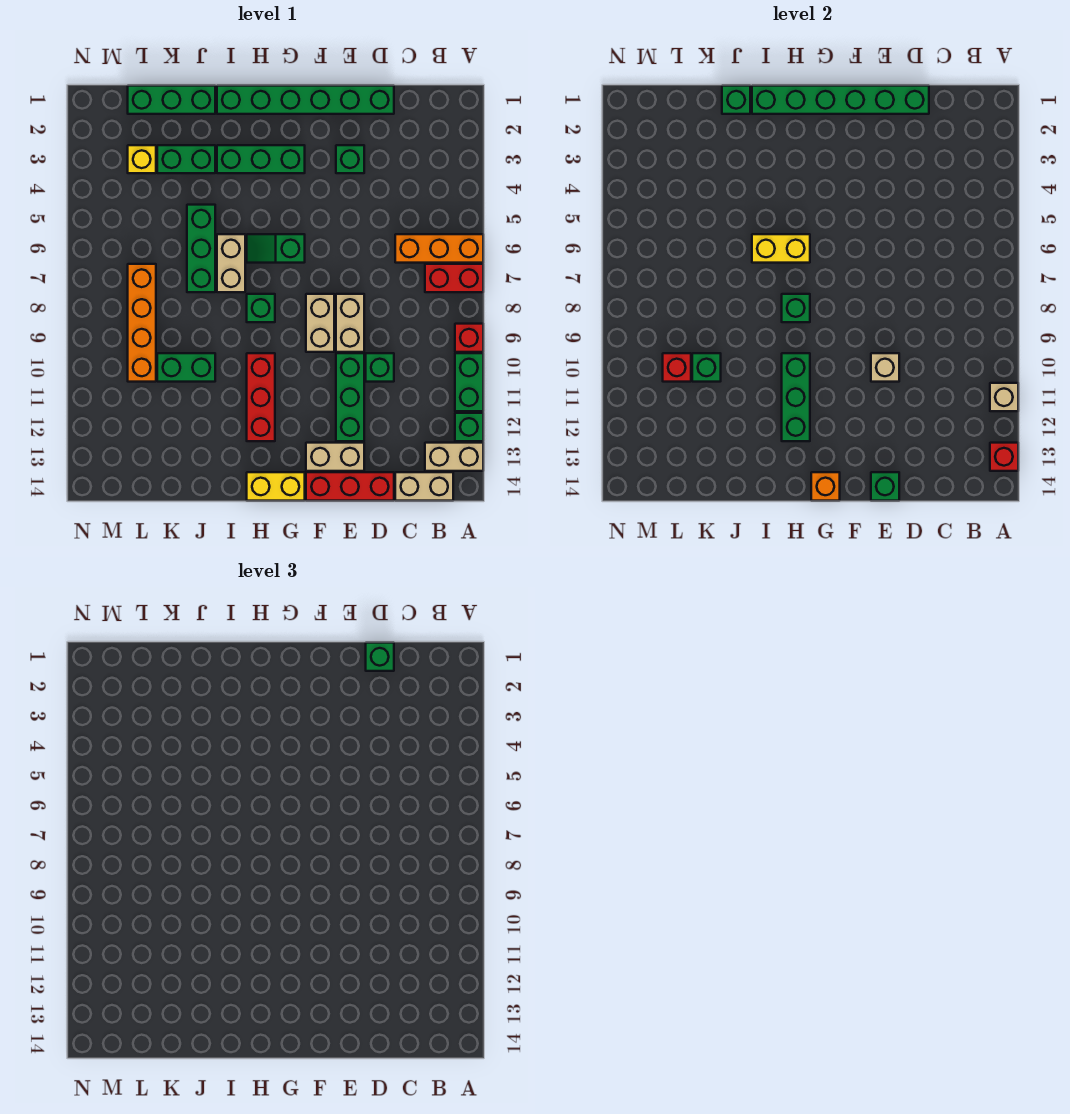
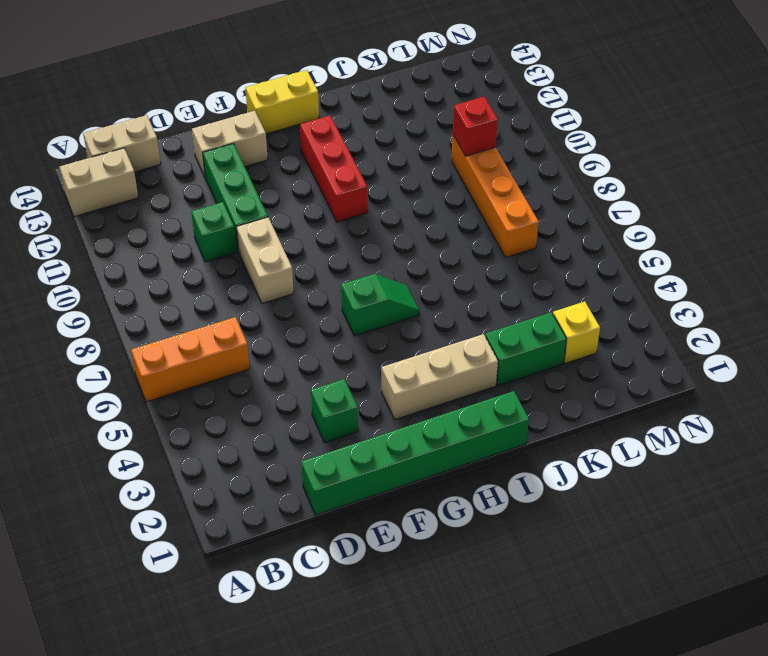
tan brick G3:I3 level 1 -> green brick G3:I3 level 1
none -> red brick A7:B7 level 1
none -> red brick A9 level 1
none -> green brick A10:A11 level 1
none -> green brick A12 level 1

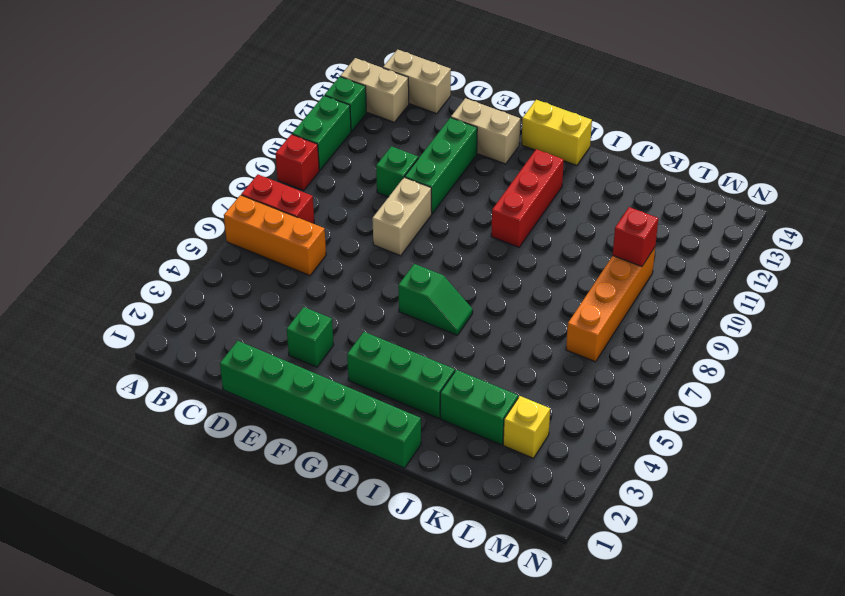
none -> red brick D14:F14 level 1
none -> tan brick F8:F9 level 1
none -> green brick H8 level 1
none -> tan brick I6:I7 level 1

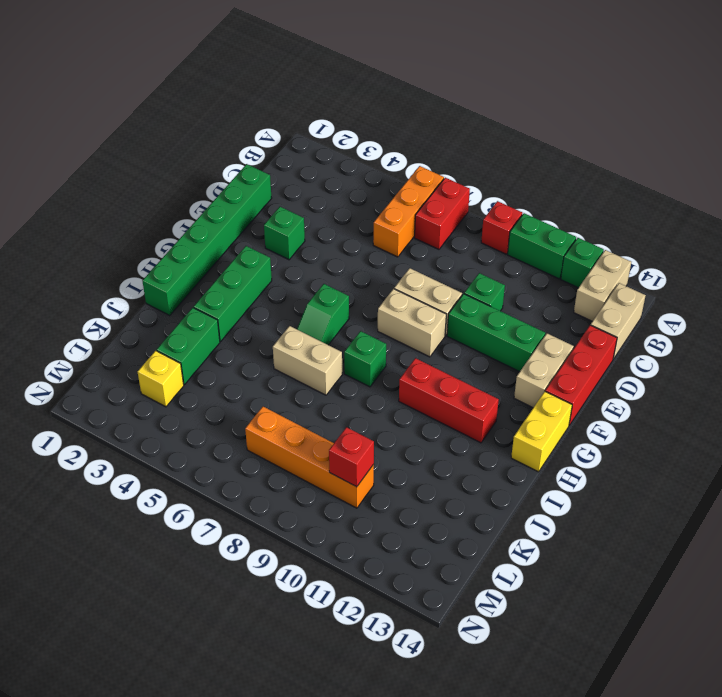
none -> green brick J1:L1 level 1
none -> green brick J5:J7 level 1
none -> green brick J10:K10 level 1
none -> tan brick A11 level 2

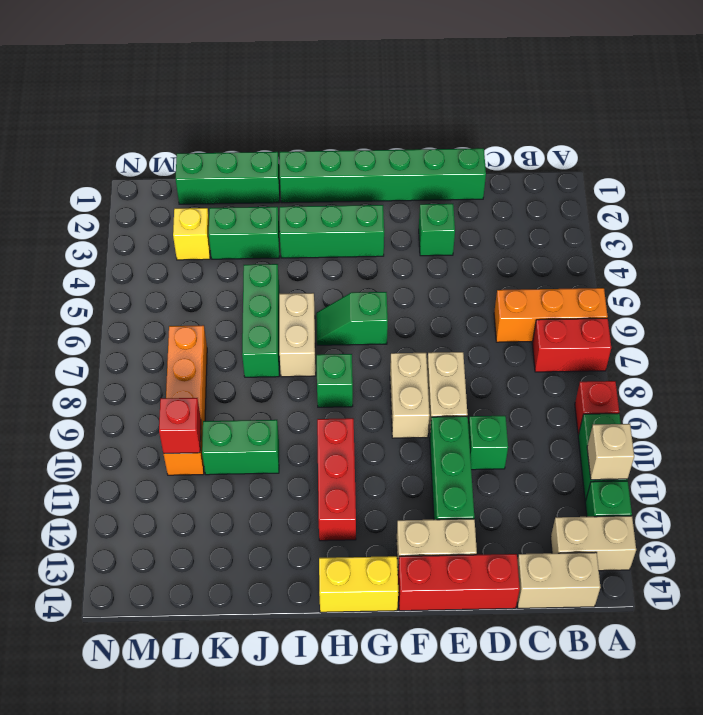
none -> red brick A13 level 2
none -> green brick D1:I1 level 2
none -> tan brick E10 level 2
none -> green brick E14 level 2

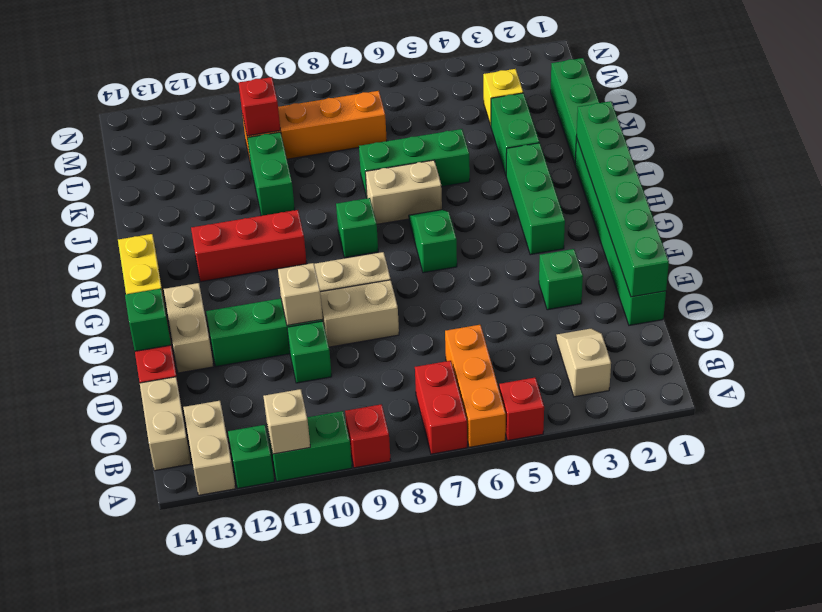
red brick A5 level 1 -> red brick A13 level 2
tan slope B3:C3 level 1 top B -> none
none -> orange brick G14 level 2
none -> yellow brick H6:I6 level 2
none -> green brick H8 level 2
none -> green brick H10:H12 level 2

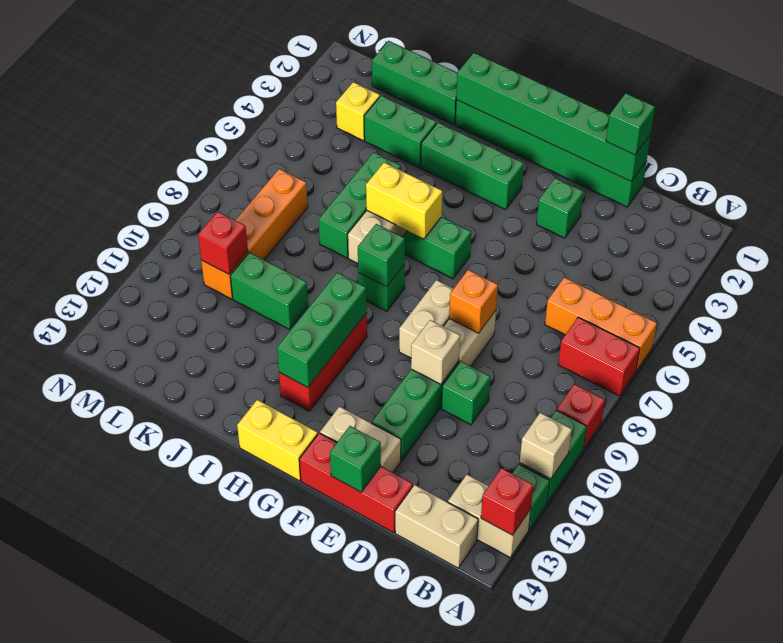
orange brick E8 level 2 -> orange brick G14 level 2
none -> green brick J1 level 2
none -> green brick K10 level 2

